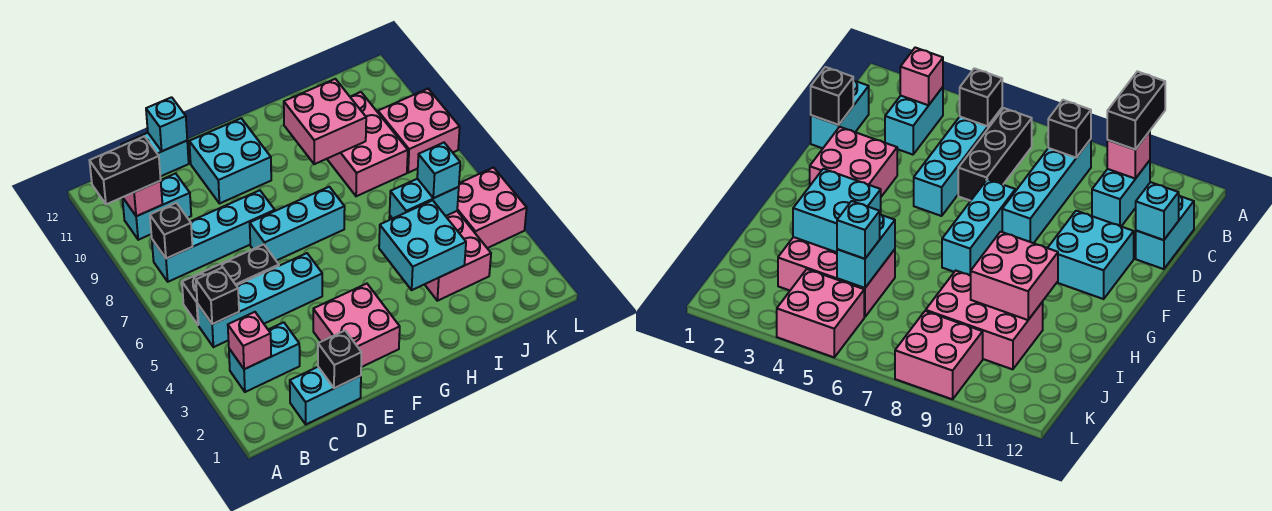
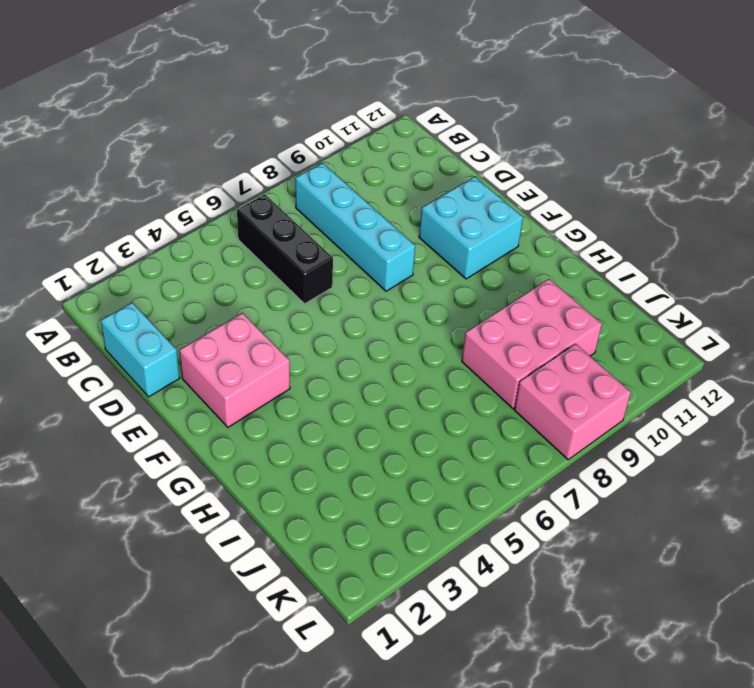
none -> cyan brick B3:C3 level 1
none -> cyan brick B5:E5 level 1
none -> cyan brick B10:C10 level 1

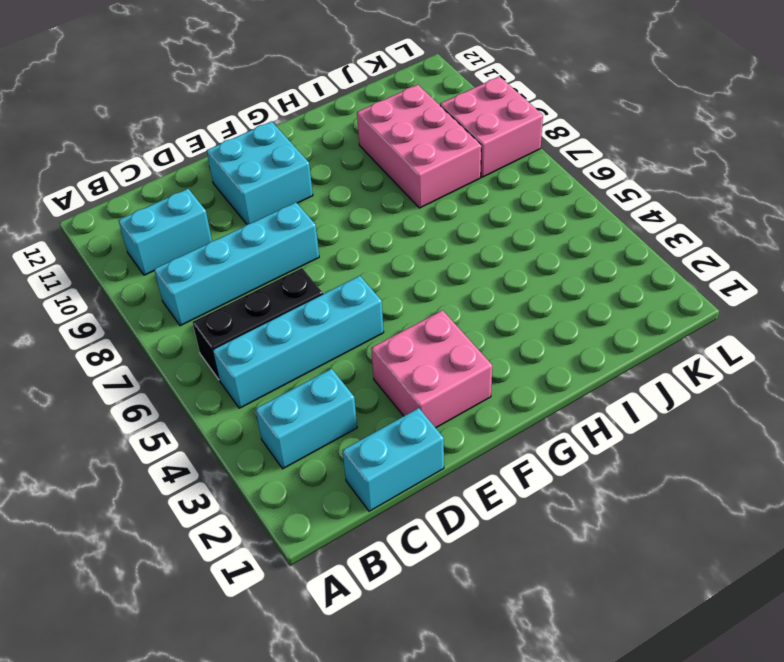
none -> cyan brick C12:D12 level 1
none -> cyan brick E7:G7 level 1
none -> pink brick I3:J5 level 1

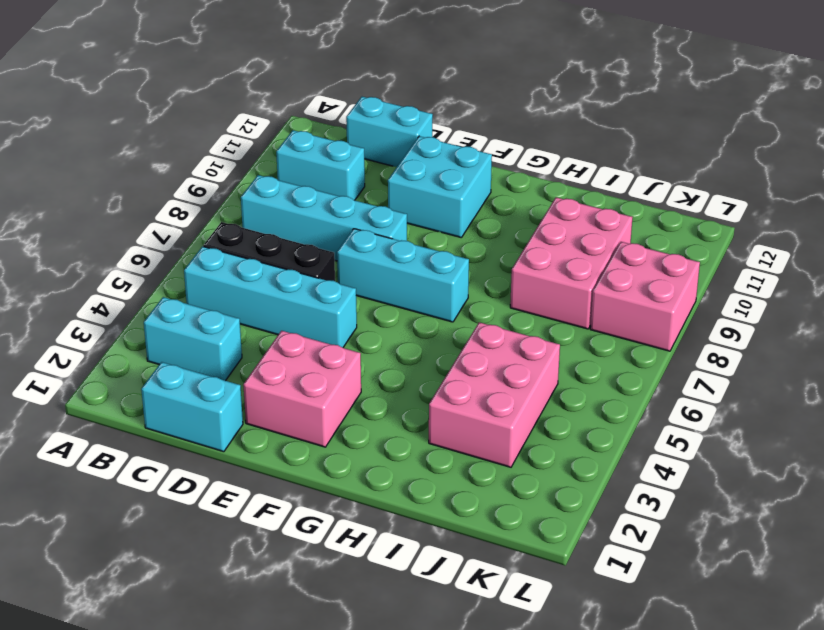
none -> pink brick K4:L5 level 1
none -> pink brick B3 level 2
none -> black brick B5 level 2

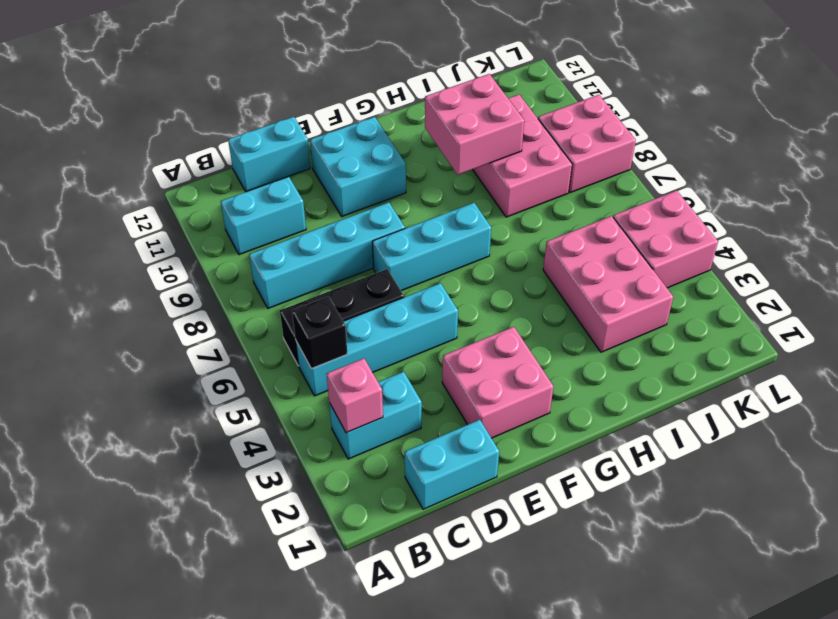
none -> black brick B8 level 2
none -> pink brick B10 level 2
none -> black brick D1 level 2

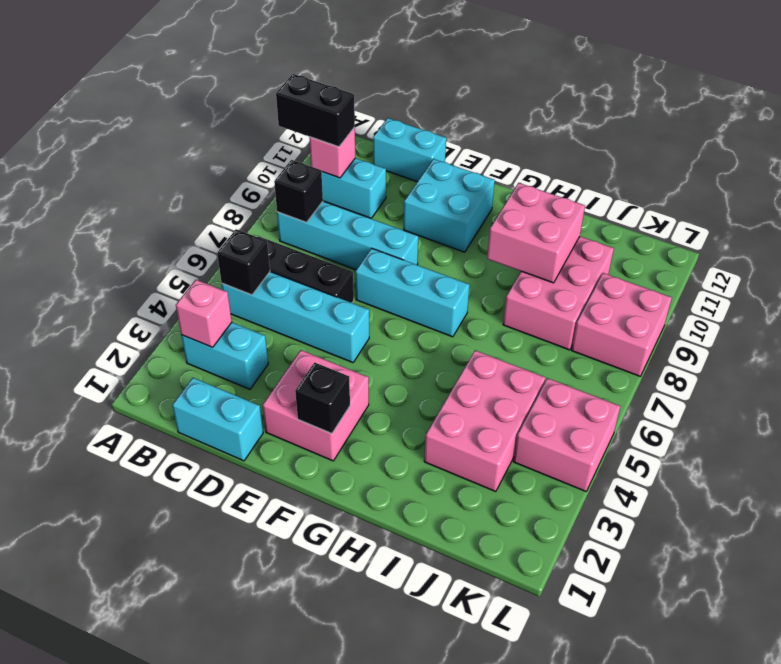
black brick F2 level 2 -> black brick D1 level 2
none -> cyan brick D12 level 2
none -> cyan brick H3:I4 level 2
none -> cyan brick I5:J5 level 2

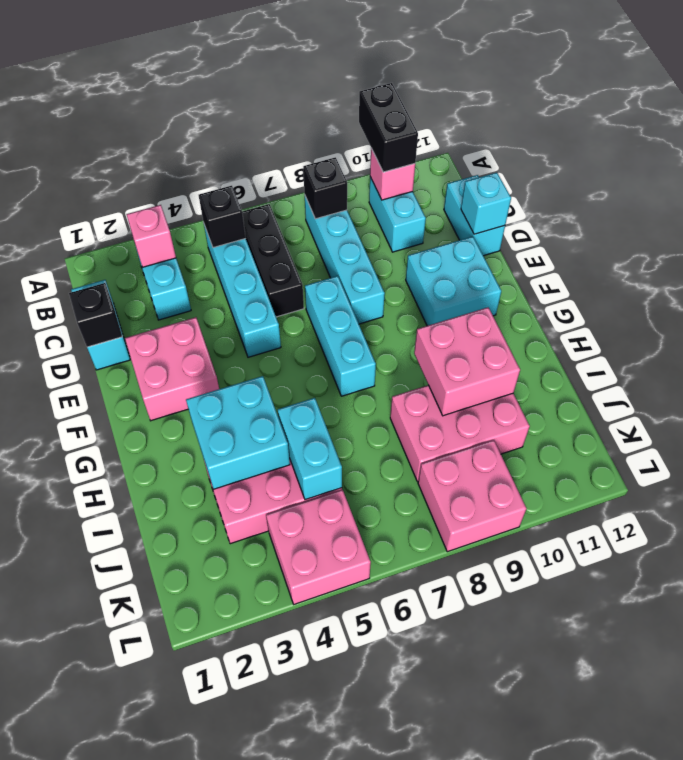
none -> cyan brick J5 level 3

